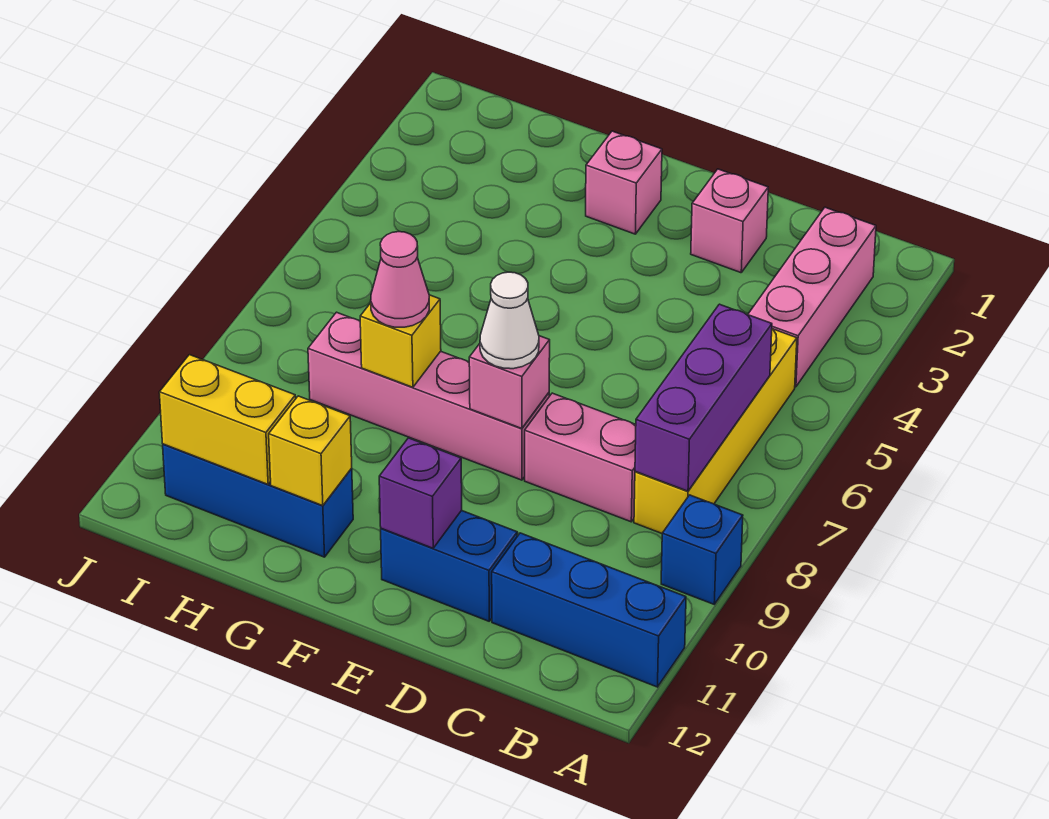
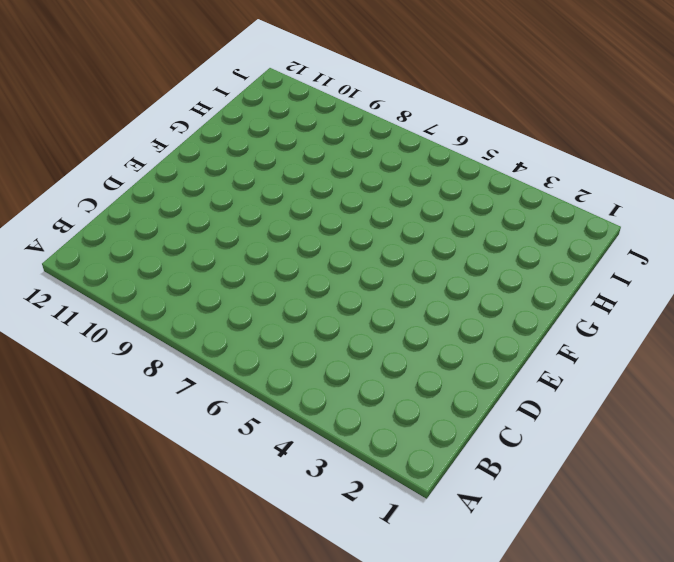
none -> blue brick A9 level 1
none -> blue brick A11:C11 level 1
none -> pink brick B2:B4 level 1

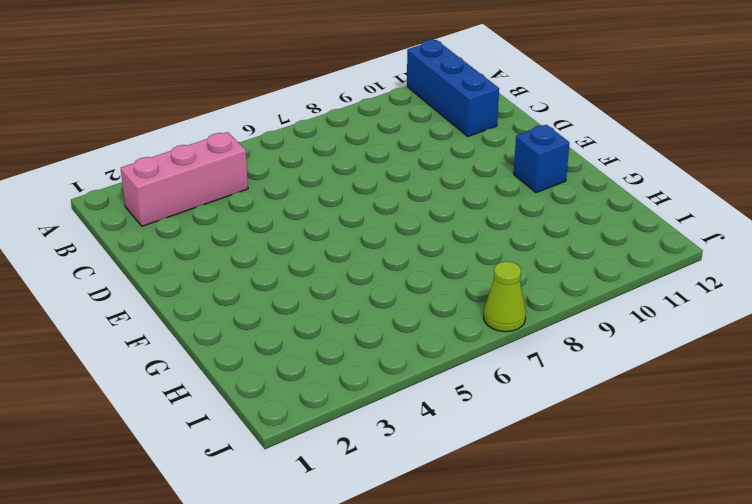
blue brick F11 level 1 -> blue brick A9 level 1
lime cone J7 level 1 -> none
none -> yellow brick B5:B8 level 1
none -> pink brick C8:D8 level 1
none -> pink brick D2 level 1

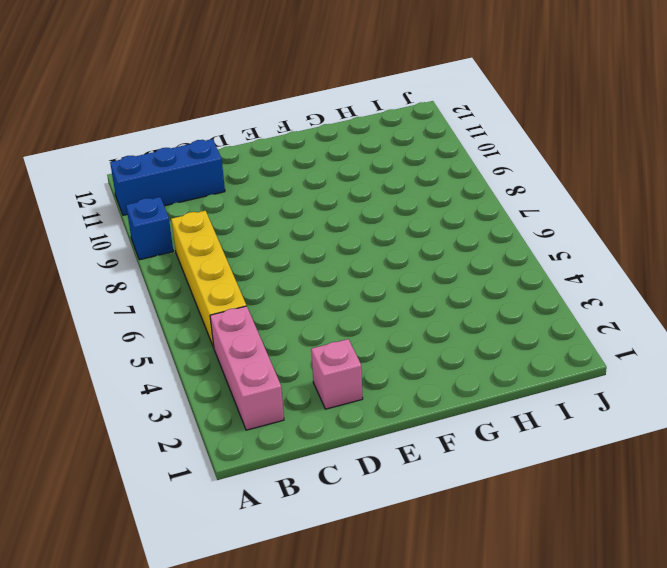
none -> pink brick C8:D8 level 1
none -> blue brick D11:E11 level 1
none -> pink brick E8:H8 level 1

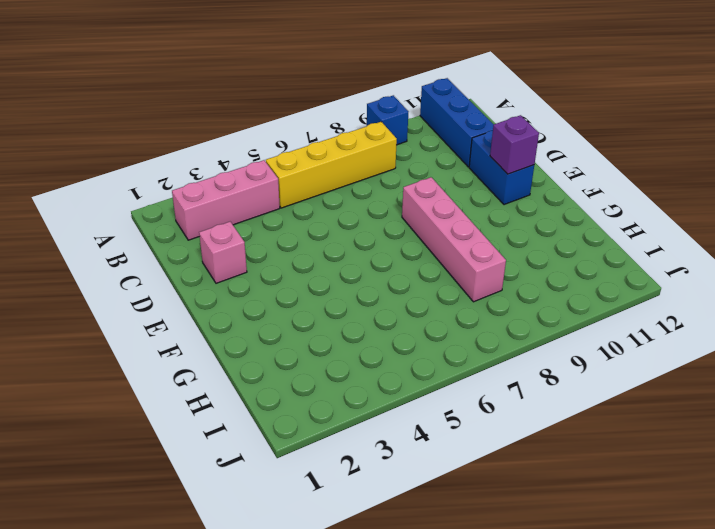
none -> pink brick C8:D8 level 1
none -> pink brick F2 level 1
none -> blue brick G11:I11 level 1

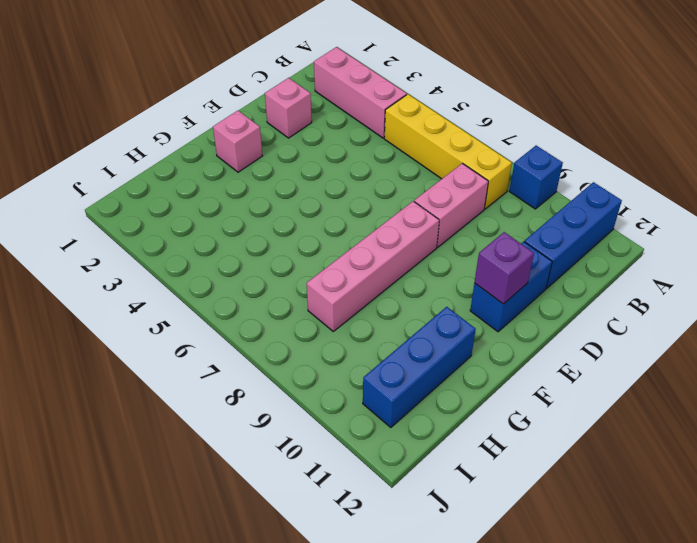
none -> purple brick B6:B8 level 2
none -> pink brick E8 level 2
none -> yellow brick G8 level 2

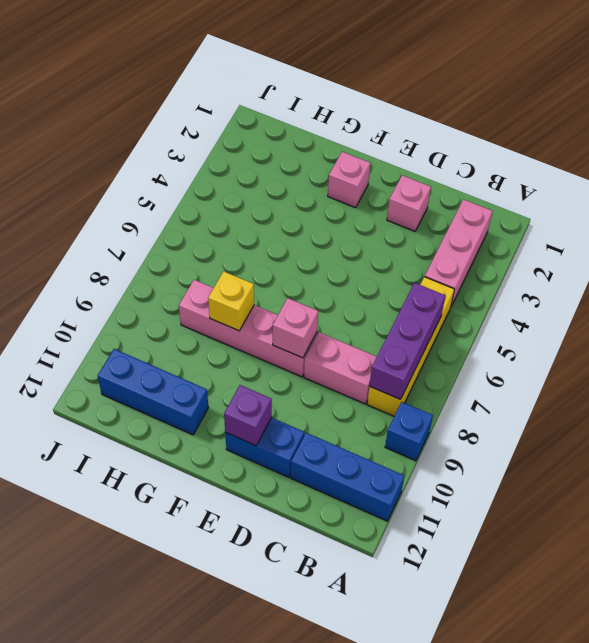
none -> yellow brick G11 level 2
none -> yellow brick H11:I11 level 2
none -> white cone E8 level 3

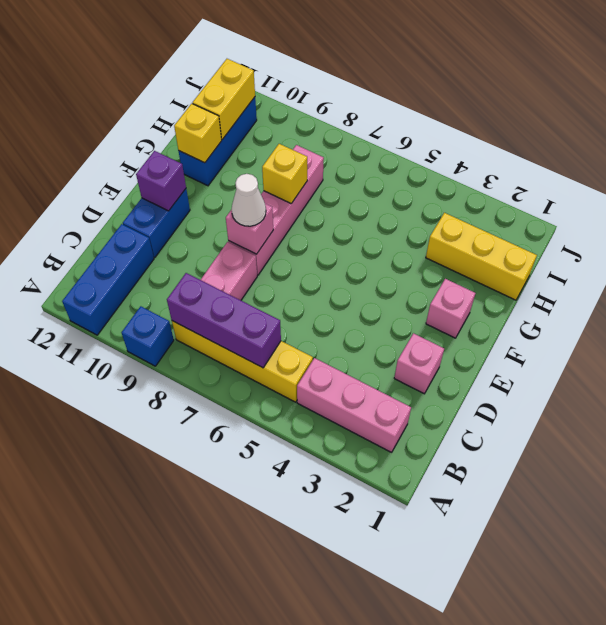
yellow brick H1:H3 level 1 -> none
none -> pink cone G8 level 3

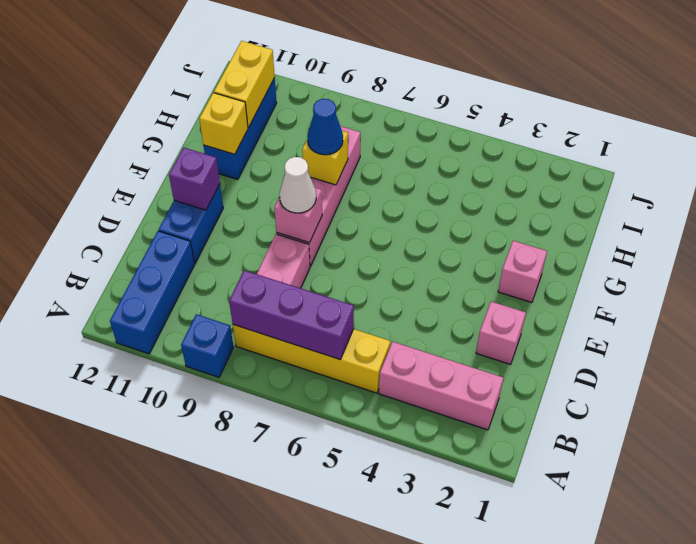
blue cone G8 level 3 -> pink cone G8 level 3

